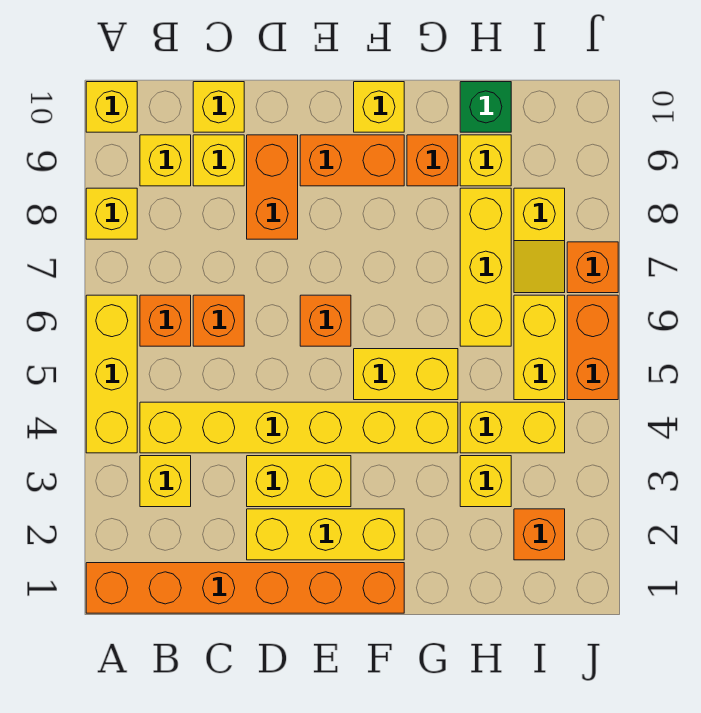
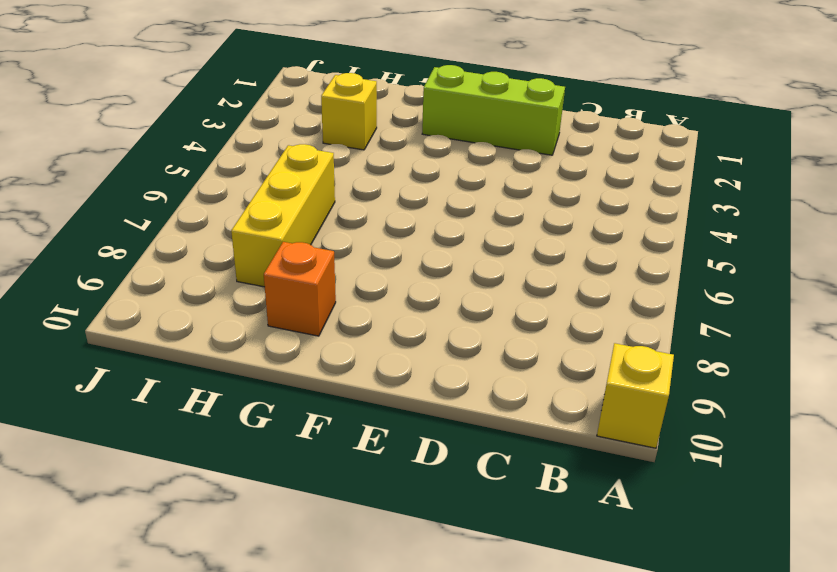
lime brick D2:F2 level 1 -> yellow brick D2:F2 level 1
none -> orange brick A1:F1 level 1
none -> yellow brick A4:A6 level 1
none -> yellow brick A8 level 1

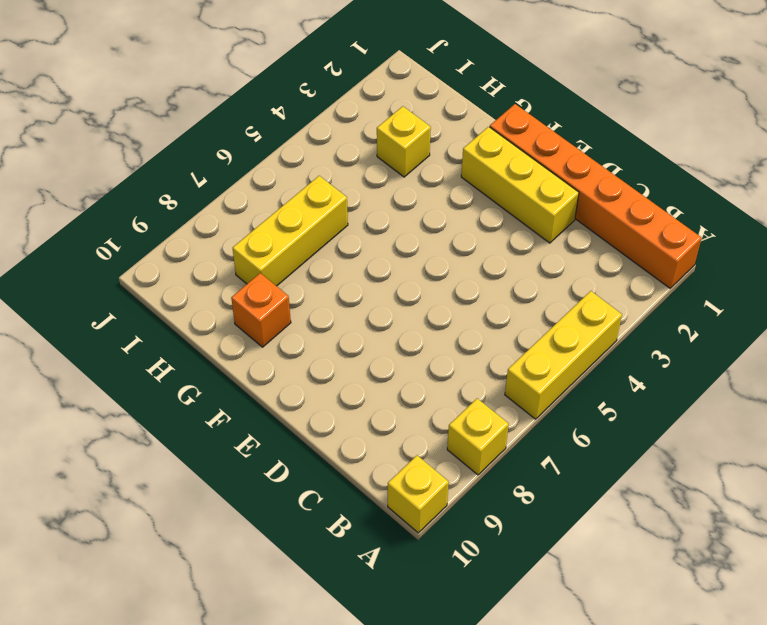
none -> yellow brick B3 level 1
none -> yellow brick B4:G4 level 1
none -> orange brick B6 level 1

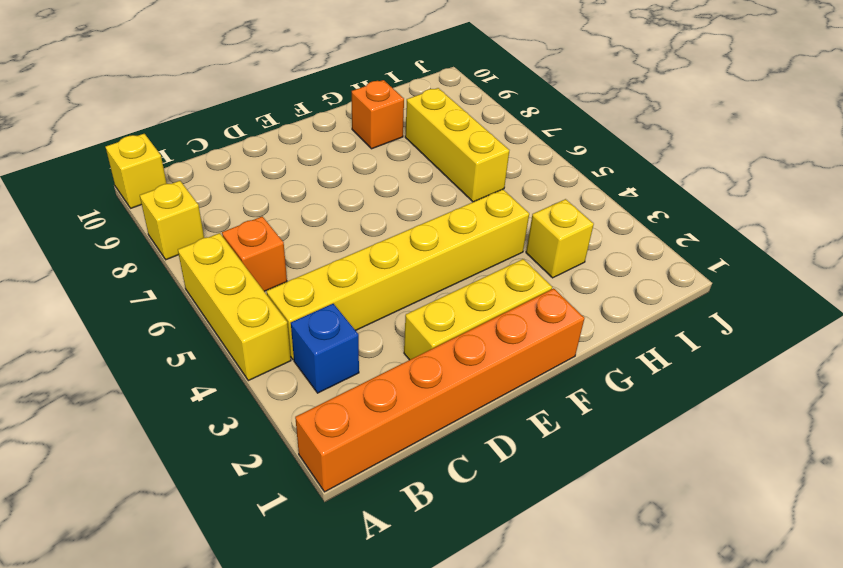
blue brick B3 level 1 -> yellow brick B3 level 1
none -> yellow brick B9 level 1
none -> orange brick C6 level 1
none -> yellow brick C9 level 1

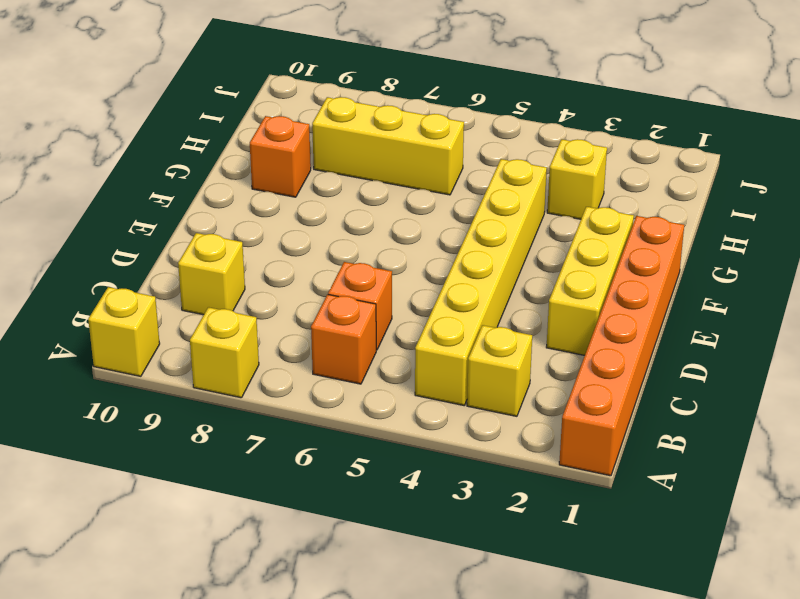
none -> yellow brick A4:A6 level 1
none -> yellow brick B9 level 1
none -> yellow brick C10 level 1

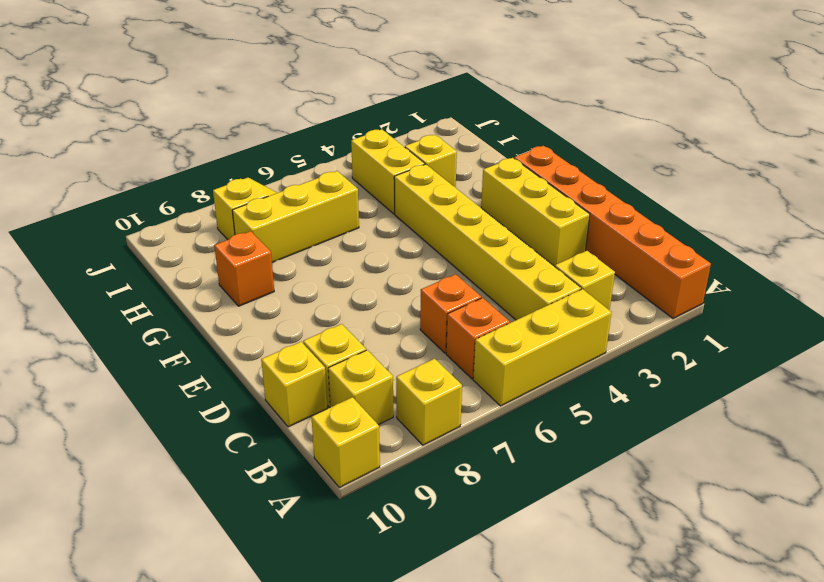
none -> yellow brick D3:E3 level 1
none -> orange brick D8:D9 level 1
none -> orange brick E6 level 1

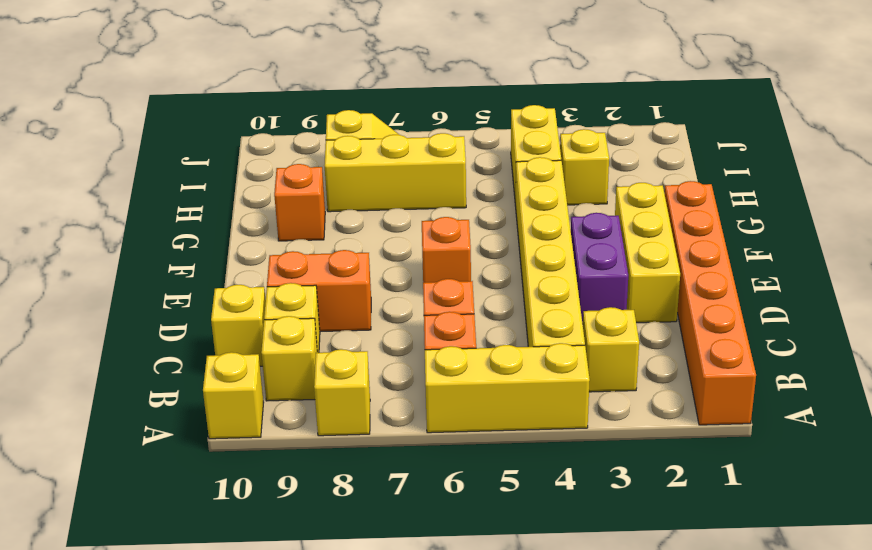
purple brick D3:E3 level 1 -> yellow brick D3:E3 level 1
none -> orange brick E9:F9 level 1
none -> yellow brick F5:G5 level 1
none -> yellow brick F10 level 1

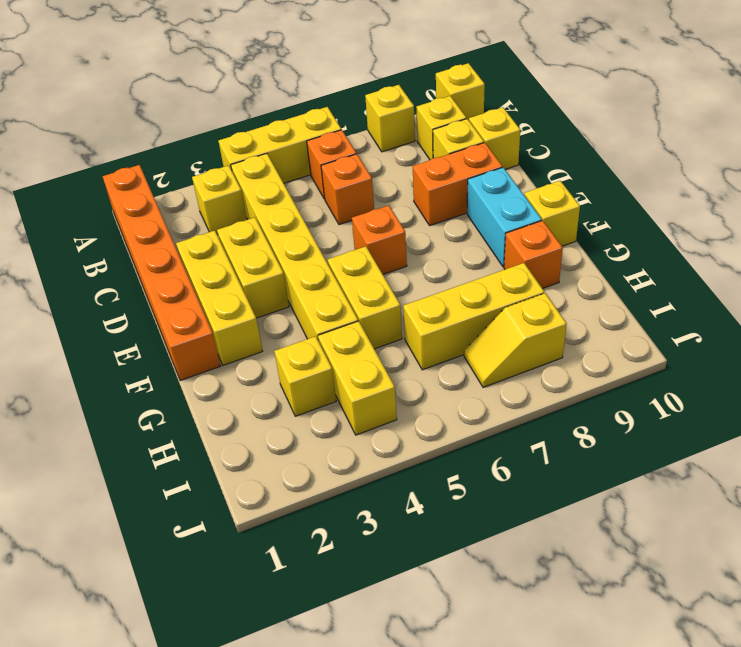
cyan brick E9:F9 level 1 -> orange brick E9:F9 level 1
none -> yellow brick H9 level 1
none -> green brick H10 level 1
none -> orange brick I2 level 1

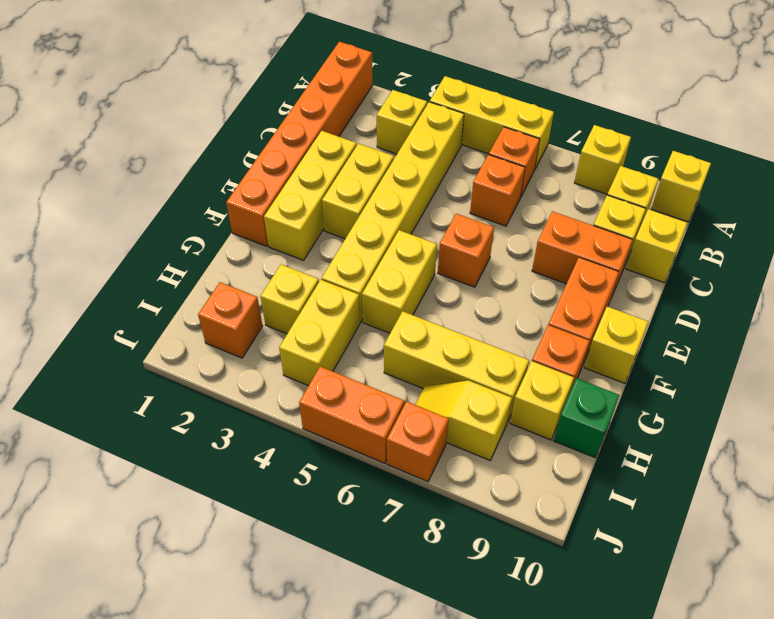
none -> yellow brick I5:I6 level 1

